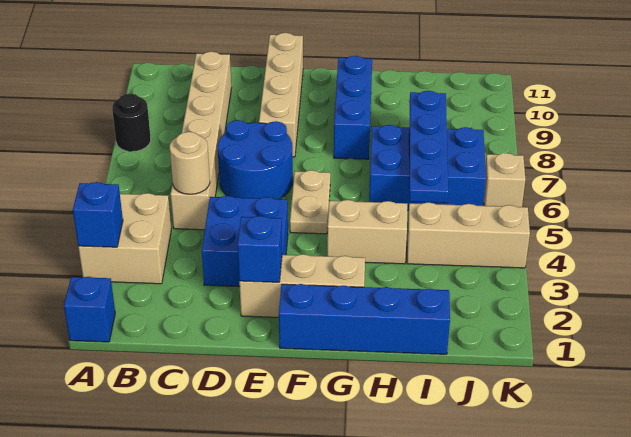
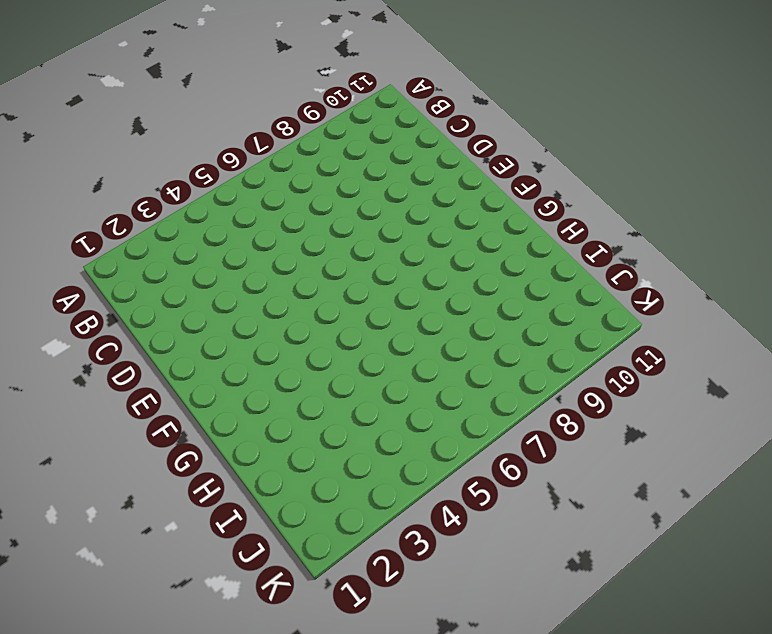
none -> blue brick A1 level 1
none -> tan brick A3:B4 level 1
none -> black round brick A8 level 1

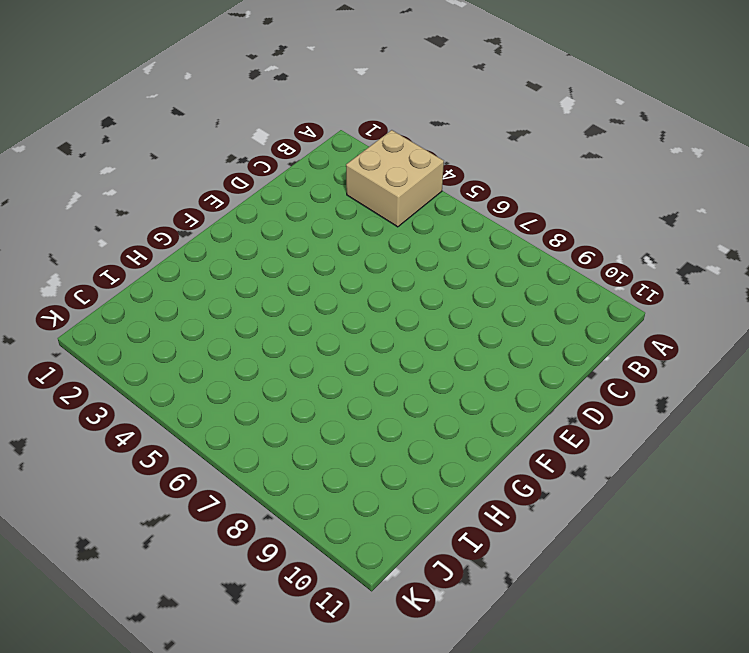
none -> blue brick A1 level 1
none -> black round brick A8 level 1
none -> tan brick C5:C10 level 1

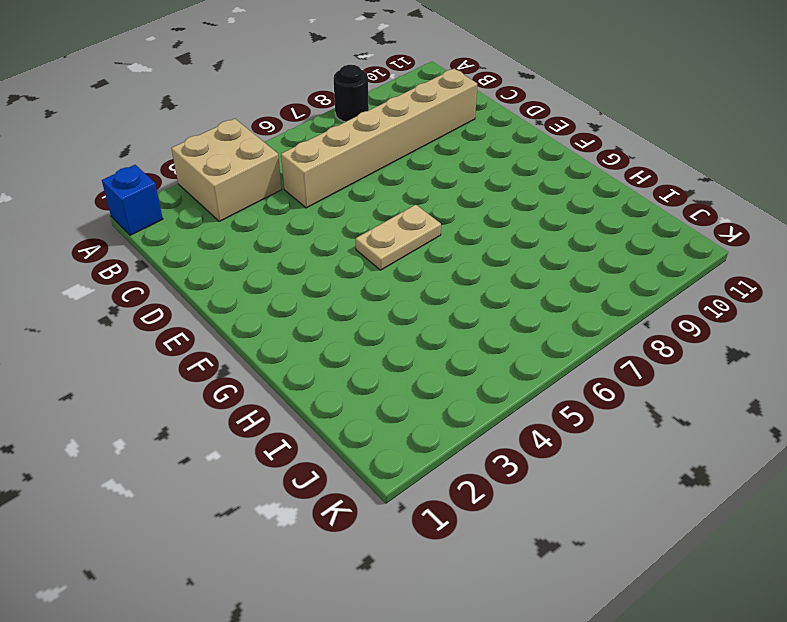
none -> blue brick D3:E4 level 1
none -> blue round brick D6:E7 level 1
none -> tan brick E2:G2 level 1

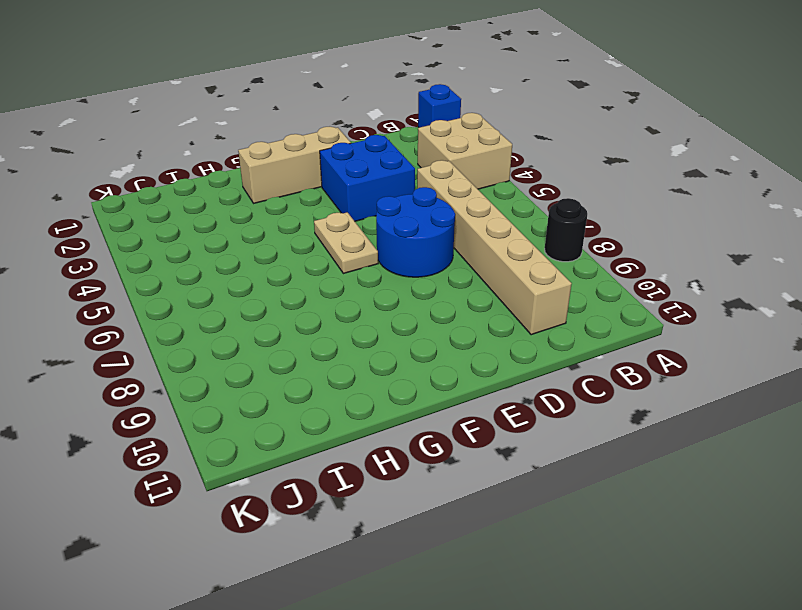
none -> tan brick E8:E11 level 1
none -> blue brick F1:I1 level 1
none -> tan brick G4:H4 level 1

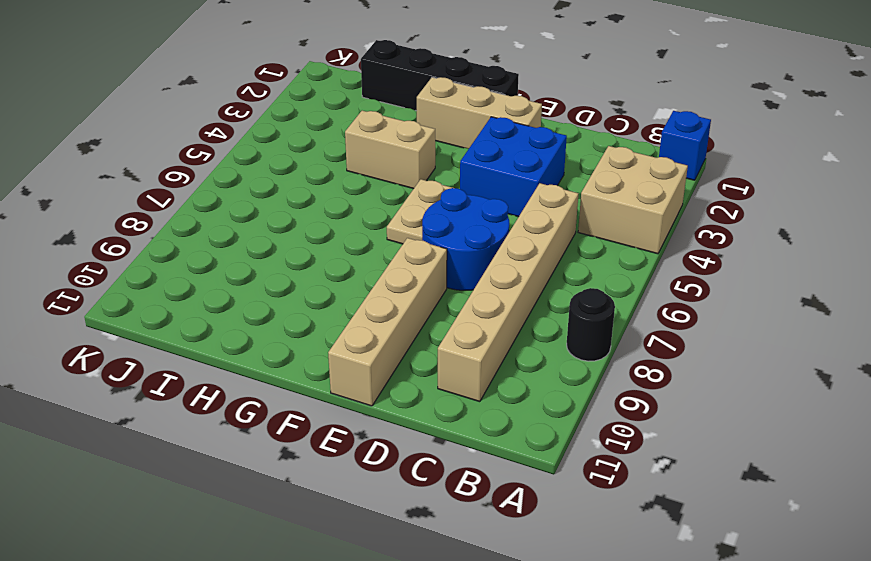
black brick F1:I1 level 1 -> blue brick F1:I1 level 1
none -> blue brick G8:G10 level 1
none -> blue brick H6:J7 level 1
none -> tan brick I4:K4 level 1

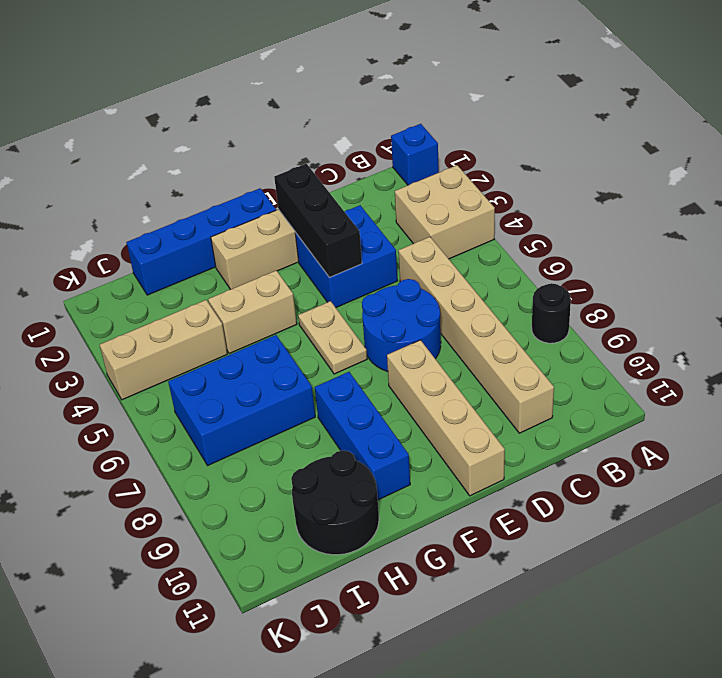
black brick E2:E4 level 2 -> blue brick E2 level 2
black round brick H10:I11 level 1 -> none
none -> tan brick K6 level 1
none -> blue brick A3 level 2
none -> tan round brick C5 level 2

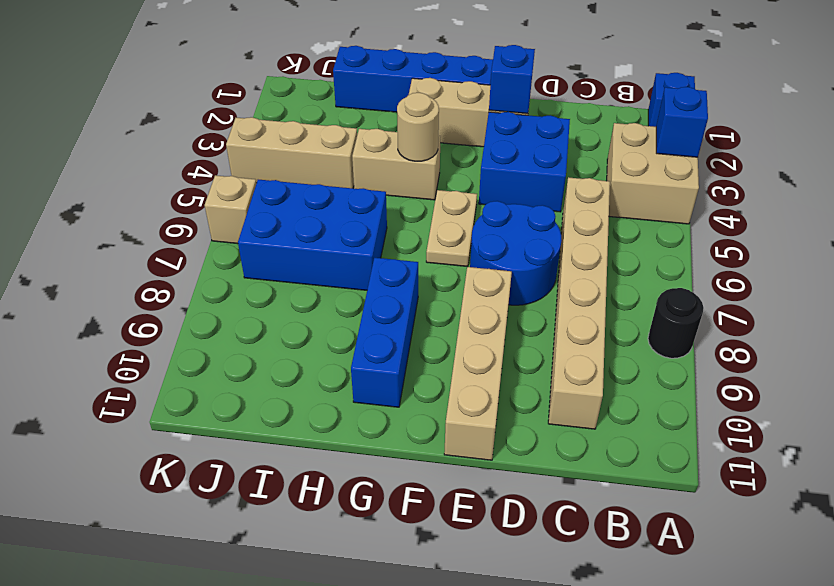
tan round brick G4 level 2 -> tan round brick C5 level 2
none -> blue plate I5:I8 level 2

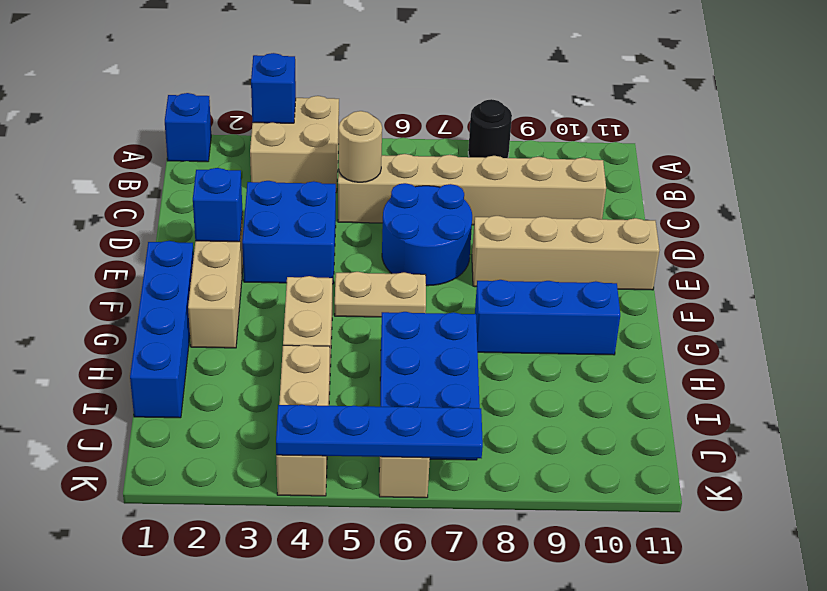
blue plate K4:K7 level 2 -> blue plate I5:I8 level 2

